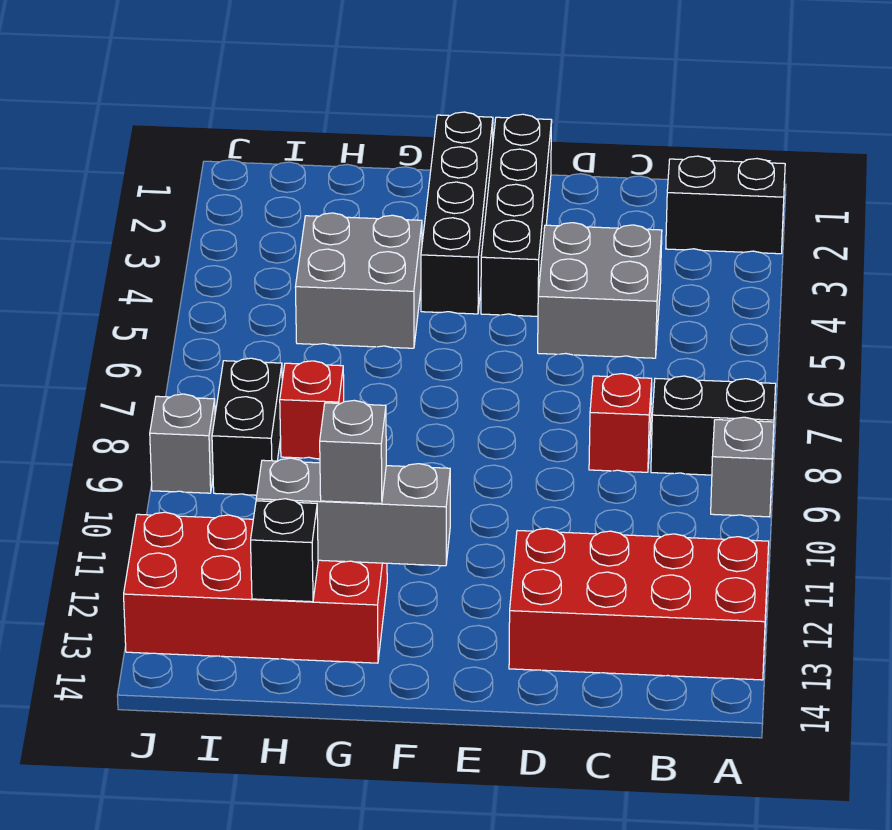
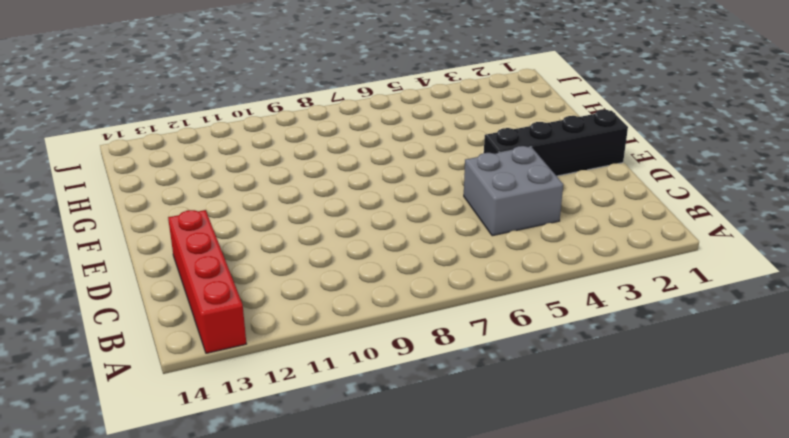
red brick A13:D13 level 1 -> red brick A12:D13 level 1
none -> black brick A2:B2 level 1
none -> black brick A8:B8 level 1
none -> grey brick A9 level 1

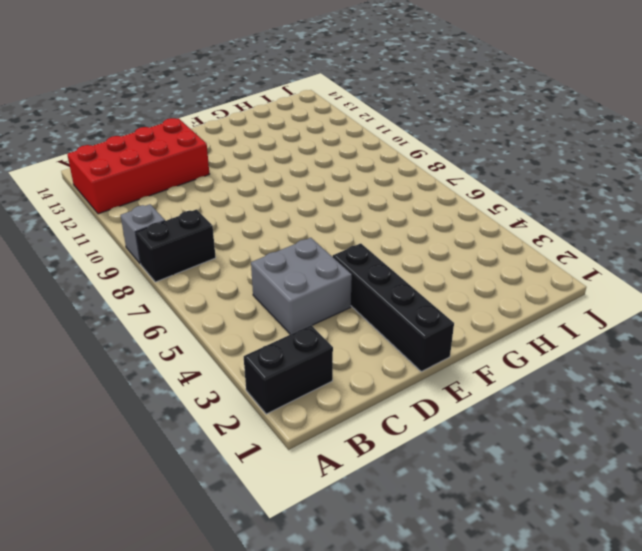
none -> red brick C8 level 1
none -> black brick F1:F4 level 1
none -> grey brick G4:H5 level 1

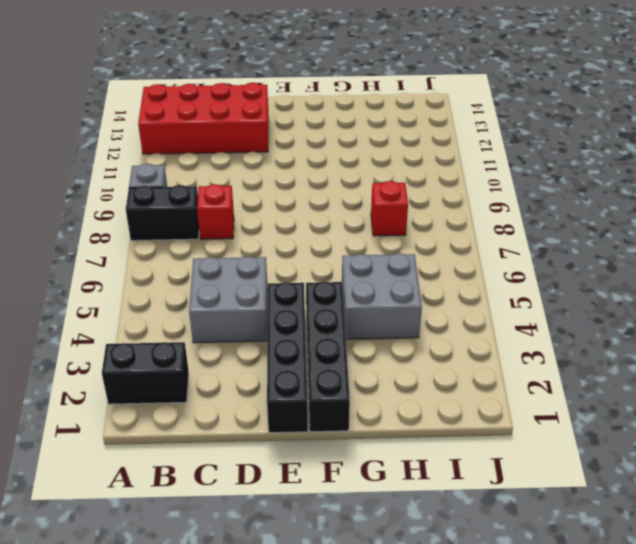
none -> red brick G12:J13 level 1
none -> black brick I8:I9 level 1
none -> grey brick J9 level 1

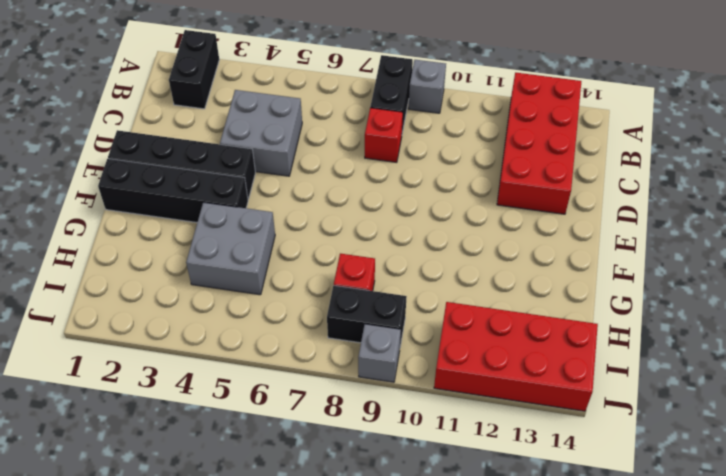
red brick I11:J14 level 1 -> red brick G12:J13 level 1
none -> grey brick F12:H12 level 2
none -> black brick H13 level 2
none -> grey brick G12 level 3

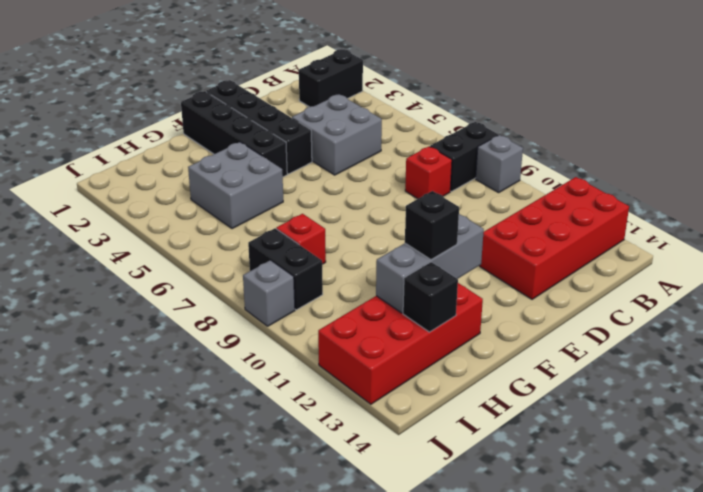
black brick G12 level 3 -> grey brick G12 level 3

